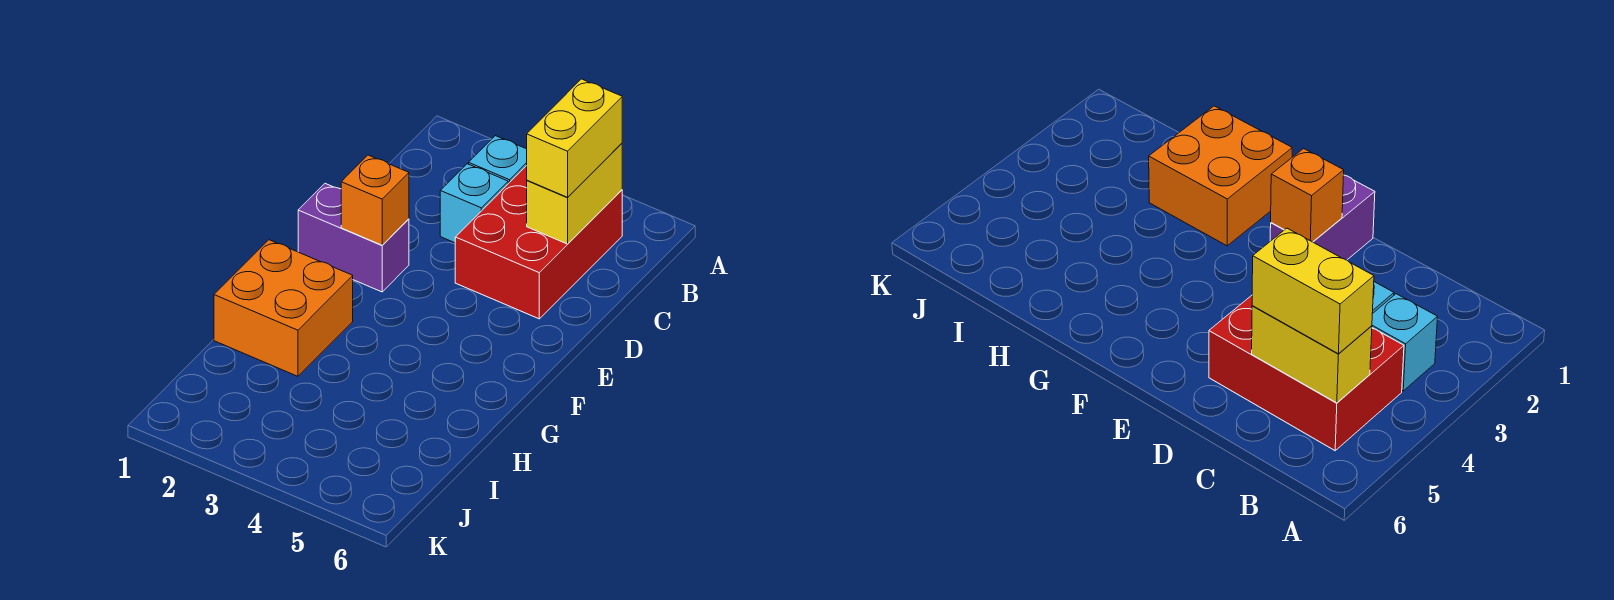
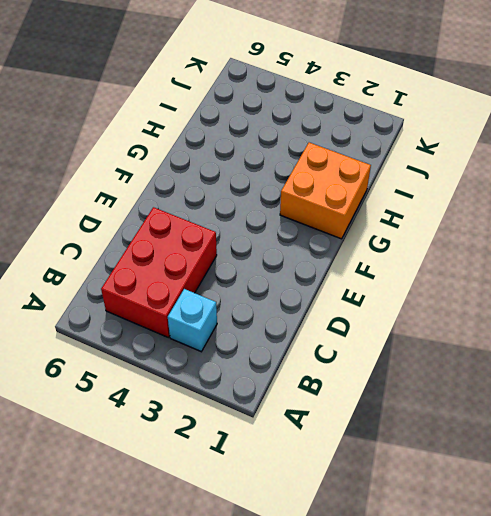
none -> cyan brick C3 level 1
none -> purple brick E1:E2 level 1

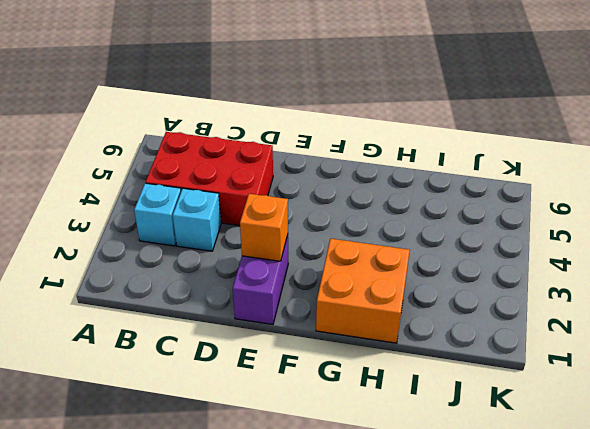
none -> yellow brick B5:C5 level 2
none -> yellow brick B5:C5 level 3

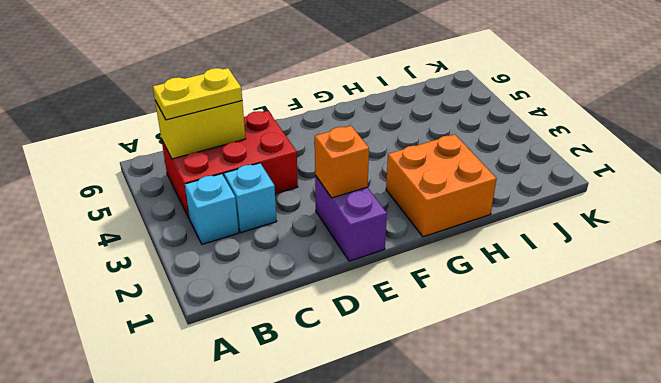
yellow plate B5:C5 level 3 -> yellow brick B5:C5 level 3

